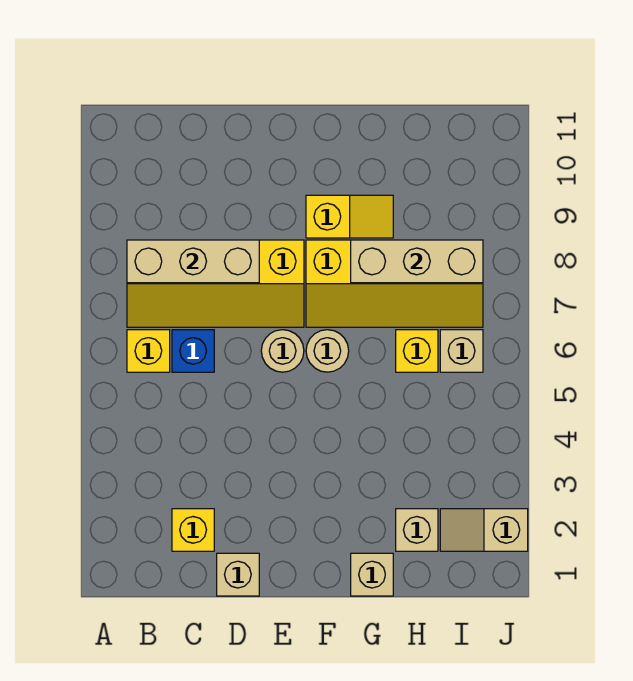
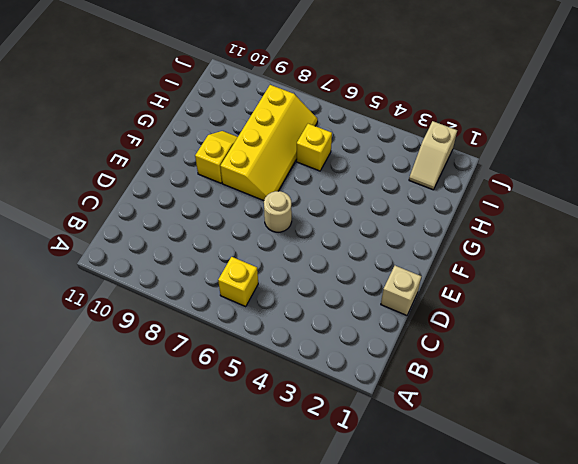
none -> yellow slope B7:E8 level 1 top 8
none -> yellow brick C2 level 1
none -> blue brick C6 level 1

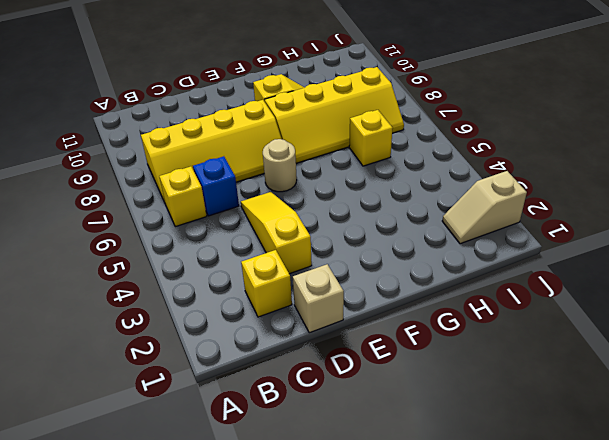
yellow slope D3:D5 level 1 top 3 -> none
none -> tan round brick F6 level 1
none -> tan brick G1 level 1
none -> tan brick H2 level 1

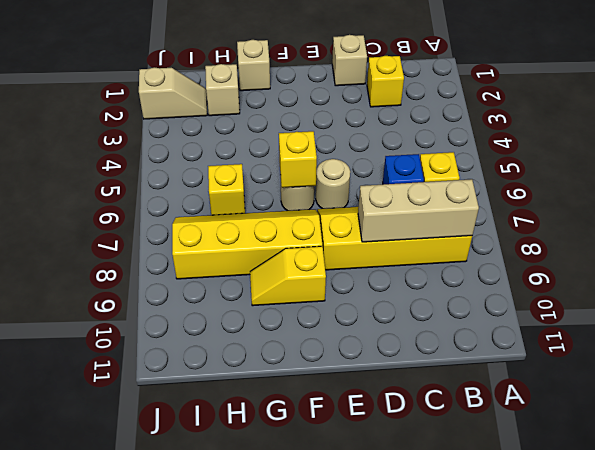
yellow brick F6 level 2 -> none
none -> tan brick I6 level 1
none -> tan brick G8:I8 level 2

